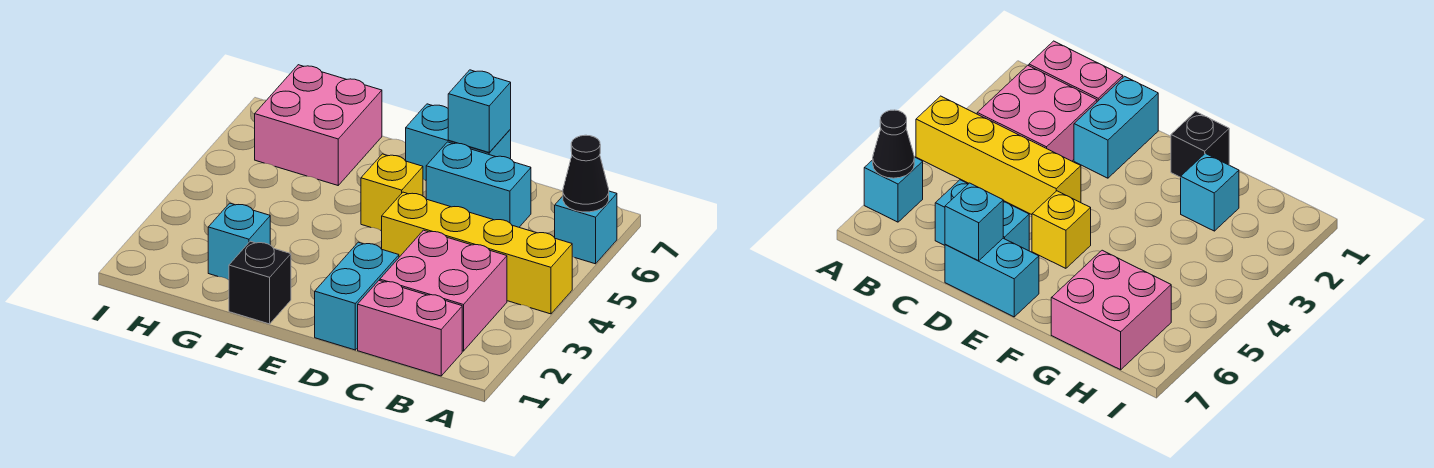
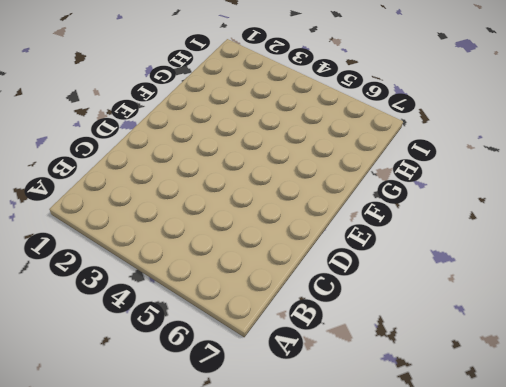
none -> yellow brick A4:D4 level 1
none -> cyan brick A6 level 1
none -> pink brick B1:C1 level 1

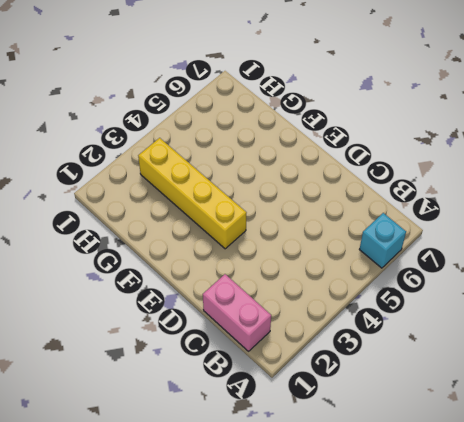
yellow brick E3:H3 level 1 -> yellow brick A4:D4 level 1
none -> pink brick B2:C3 level 1
none -> cyan brick C6:D6 level 1
none -> cyan brick D1:D2 level 1

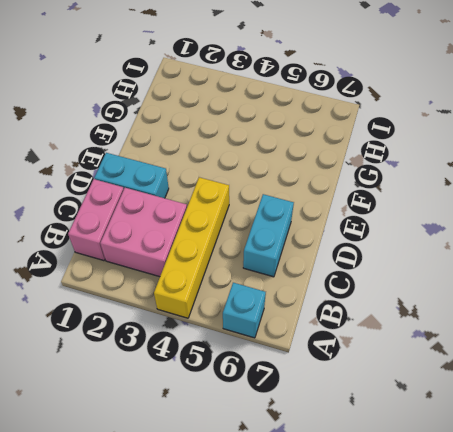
none -> cyan brick D7:E7 level 1
none -> yellow brick E5 level 1
none -> black brick F1 level 1

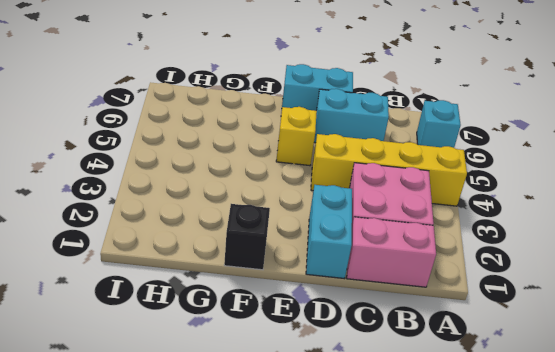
none -> cyan brick G2 level 1
none -> pink brick G6:H7 level 1
none -> black cone A6 level 2

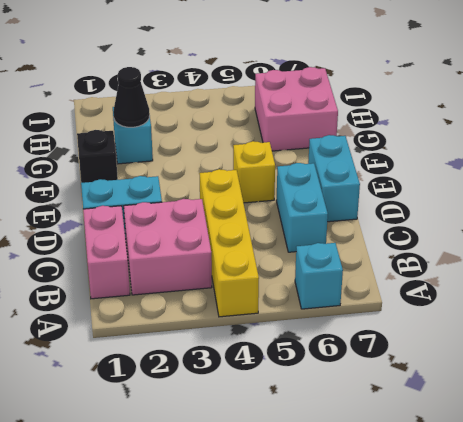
black cone G2 level 2 -> black cone A6 level 2
none -> cyan brick D7 level 2

